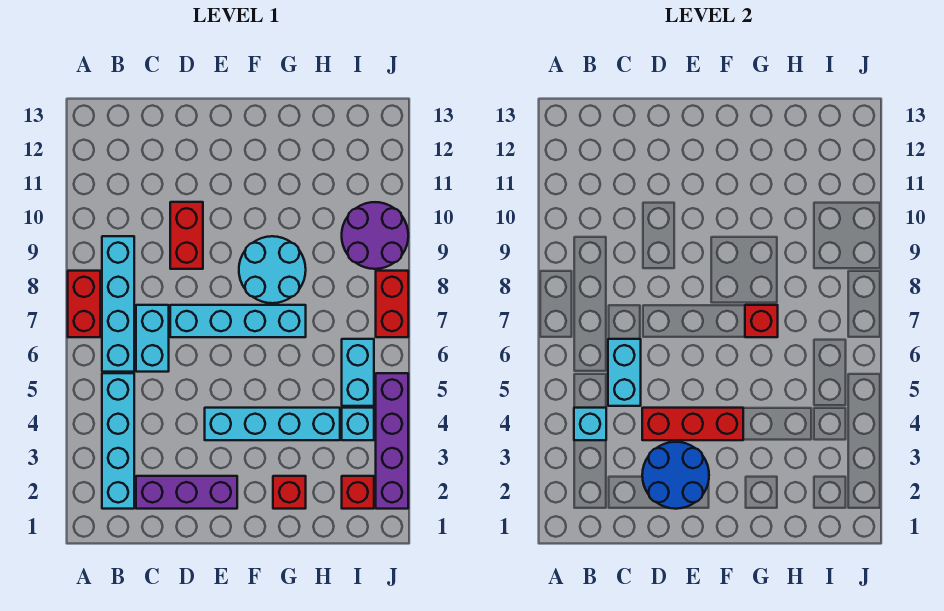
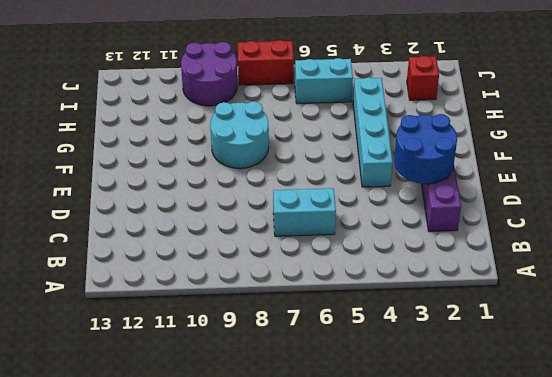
none -> red brick A7:A8 level 1
none -> cyan brick B2:B5 level 1
none -> cyan brick B6:B9 level 1

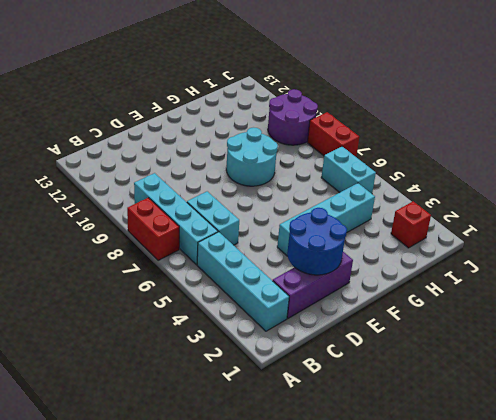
none -> cyan brick D7:G7 level 1
none -> red brick D9:D10 level 1
none -> red brick G2 level 1

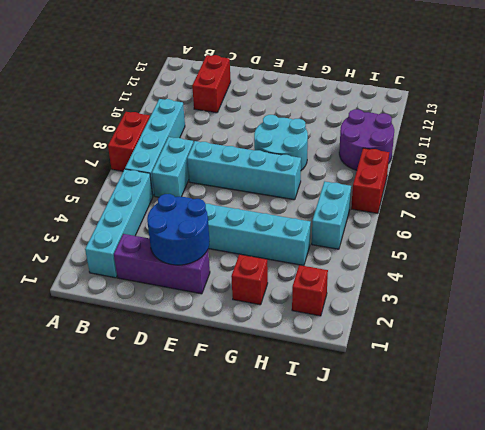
red brick C11:C12 level 1 -> red brick D9:D10 level 1
none -> cyan brick I4 level 1
none -> purple brick J2:J5 level 1
none -> cyan brick B4 level 2

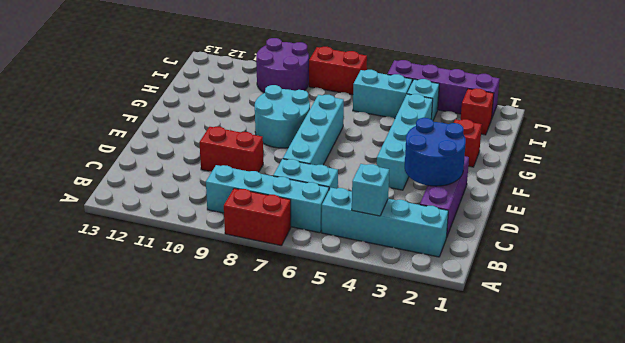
none -> cyan brick C5:C6 level 2
none -> red brick D4:F4 level 2
none -> red brick G7 level 2

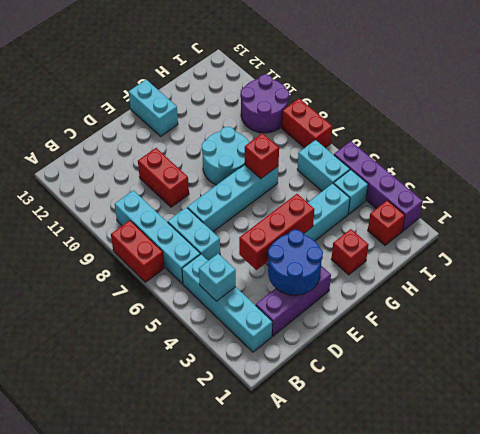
cyan brick F12:F13 level 1 -> cyan brick C5:C6 level 2

